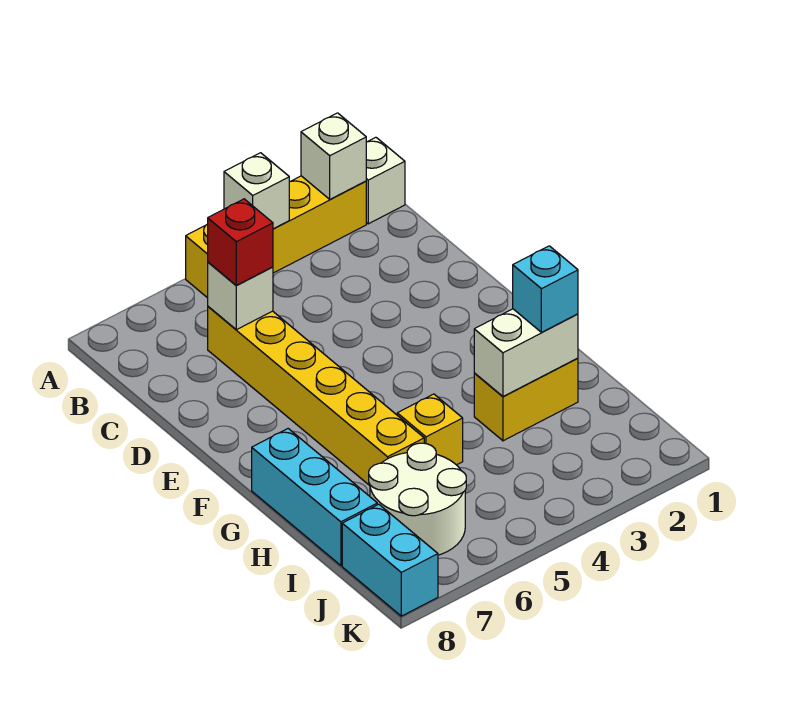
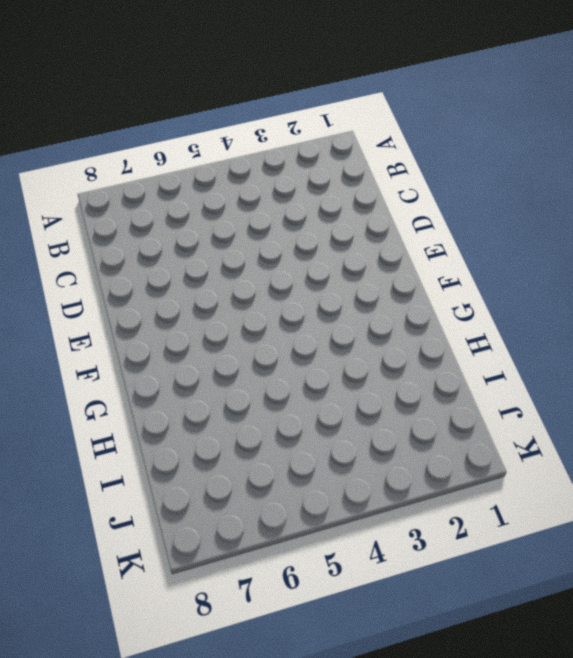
none -> white brick A1 level 1
none -> yellow brick A2:A5 level 1
none -> yellow brick C6:H6 level 1

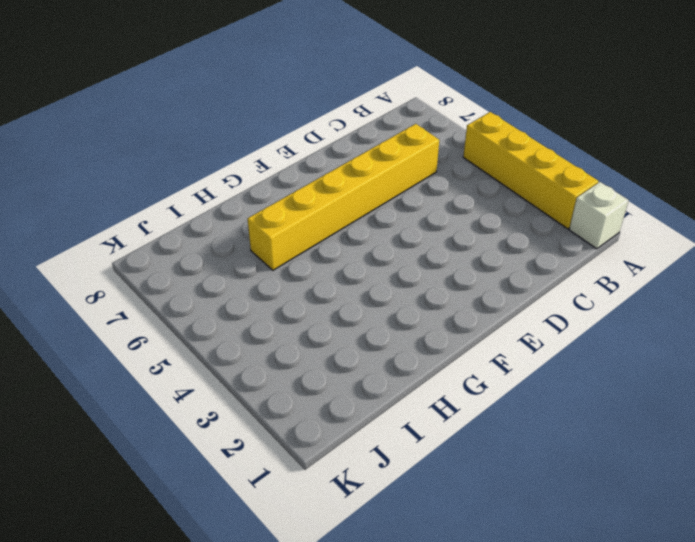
none -> cyan brick G8:I8 level 1
none -> yellow brick H2:H3 level 1
none -> yellow brick H5 level 1

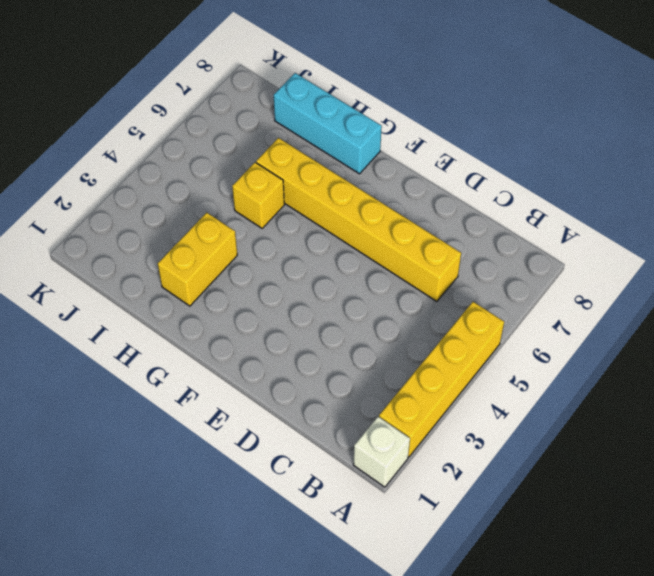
none -> white round brick I6:J7 level 1
none -> cyan brick J8:K8 level 1
none -> white brick A2 level 2

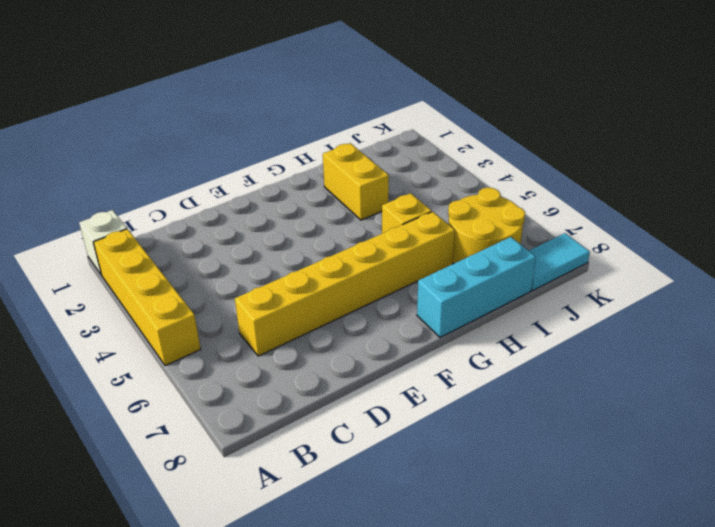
yellow round brick I6:J7 level 1 -> white round brick I6:J7 level 1
cyan tile J8:K8 level 1 -> cyan brick J8:K8 level 1
none -> white brick A2 level 2
none -> white brick A4 level 2
none -> white brick C6 level 2

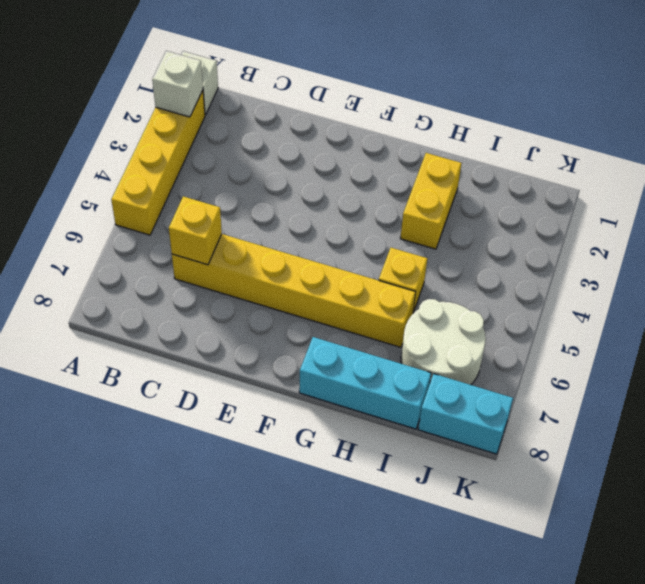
yellow brick C6 level 2 -> white brick C6 level 2
none -> white brick A4 level 2
none -> white brick H2:H3 level 2
none -> red brick C6 level 3

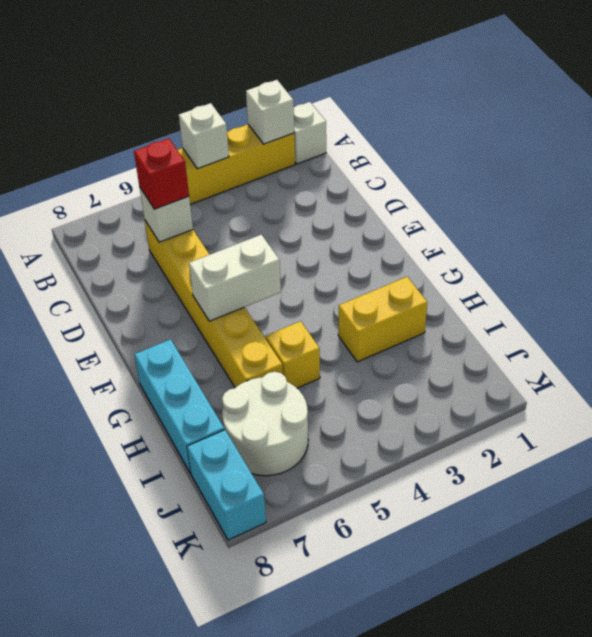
white brick F5:F6 level 2 -> white brick H2:H3 level 2
none -> cyan brick H2 level 3

